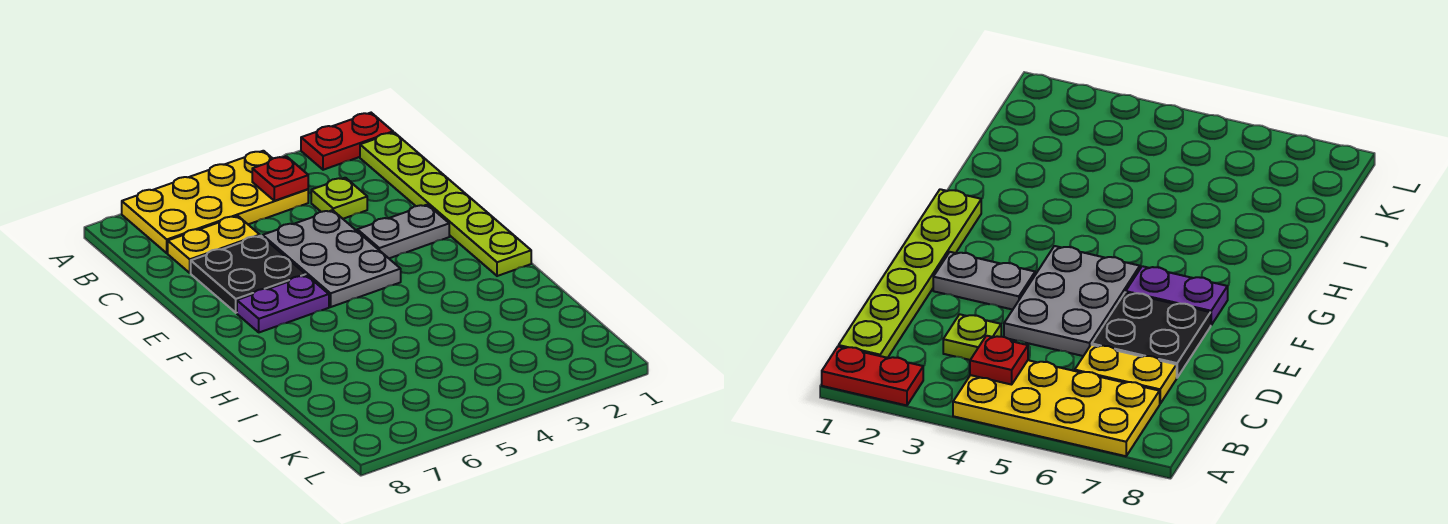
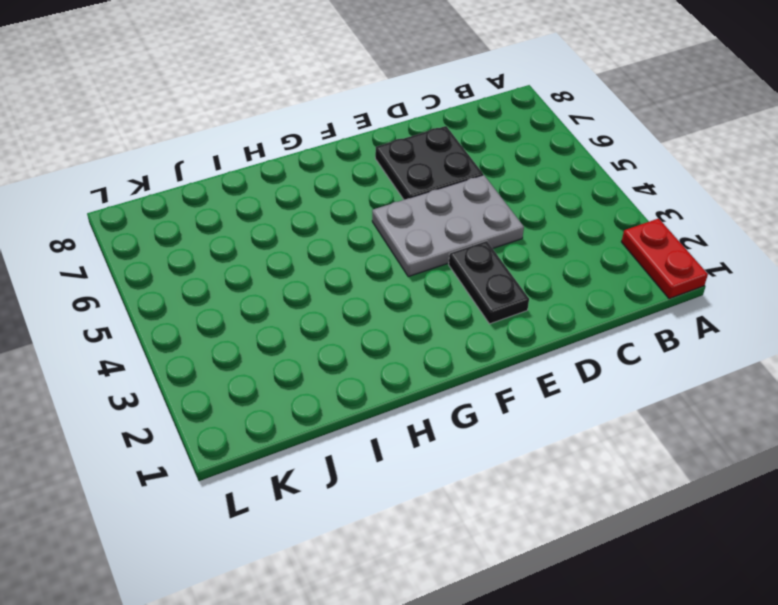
black plate E2:E3 level 1 -> grey plate E2:E3 level 1
none -> yellow plate A4:B7 level 1
none -> lime plate B1:G1 level 1

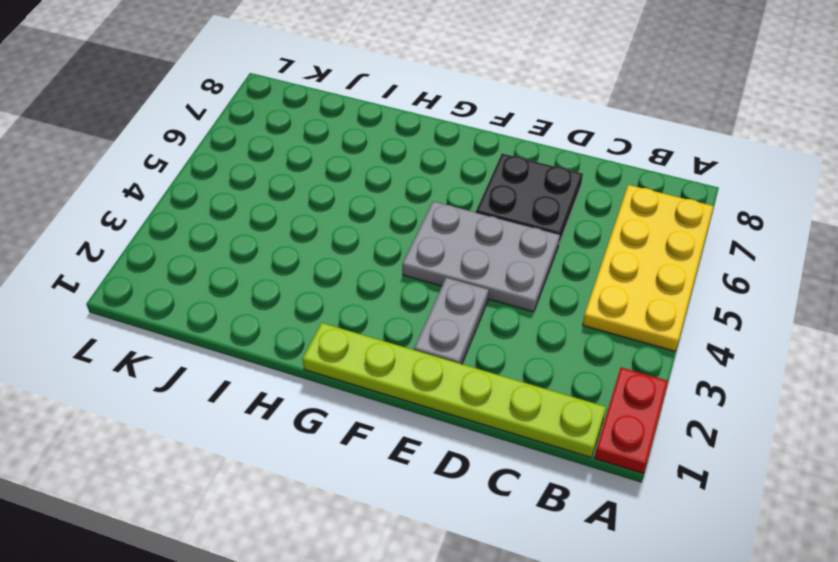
none -> lime plate C3 level 1
none -> yellow plate C6:C7 level 1

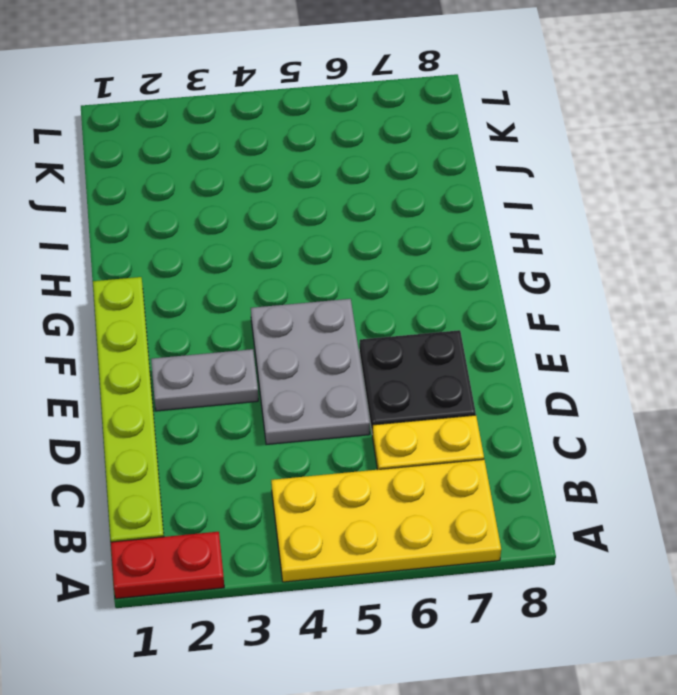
none -> lime plate C3 level 1
none -> purple plate F6:F7 level 1

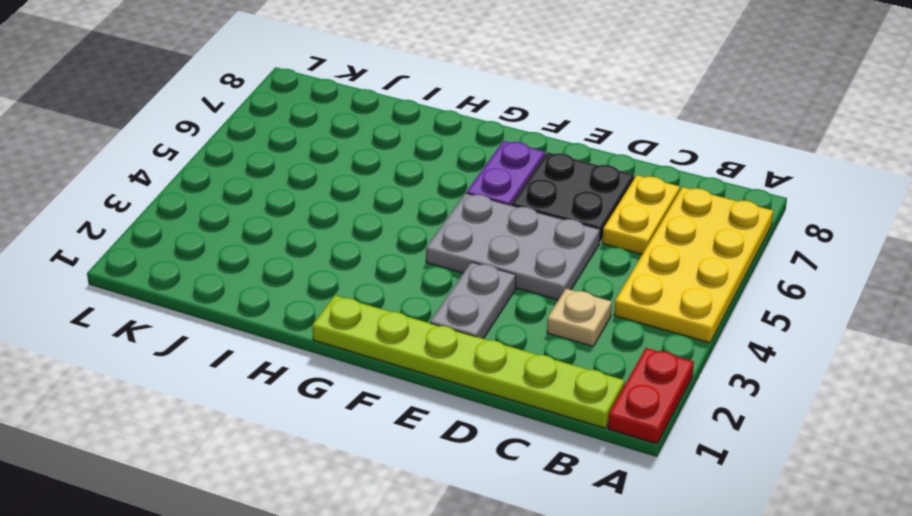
tan plate C3 level 1 -> lime plate C3 level 1
none -> red plate B4 level 2

